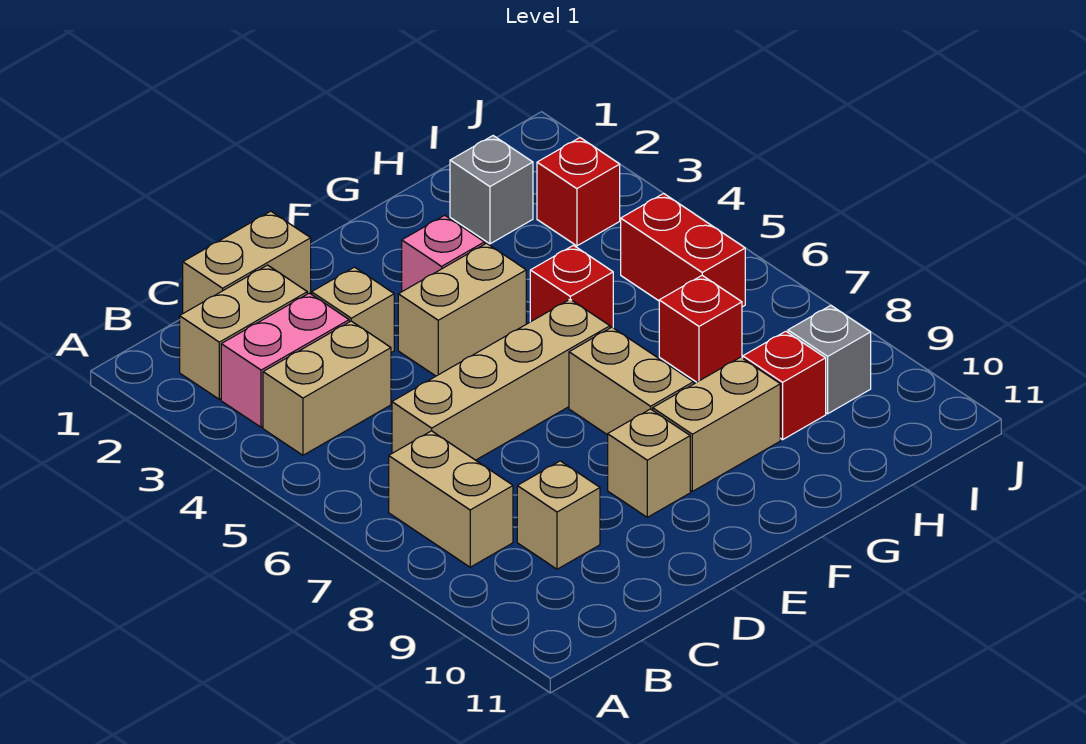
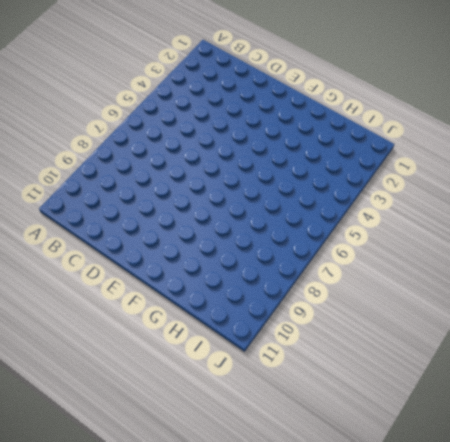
none -> tan brick B2:C2 level 1
none -> pink brick B3:C3 level 1
none -> tan brick B4:C4 level 1

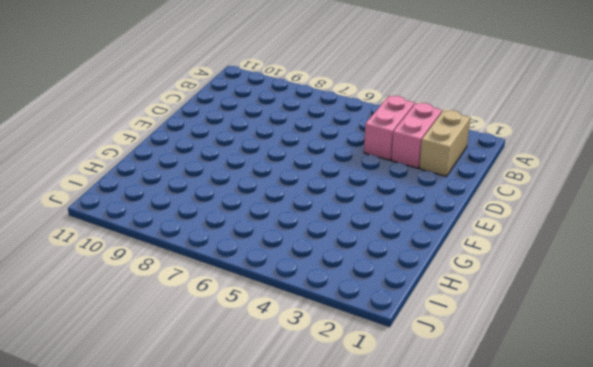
pink brick B4:C4 level 1 -> tan brick B4:C4 level 1
none -> tan brick B7:B8 level 1
none -> tan brick C1:D1 level 1
none -> tan brick C6:F6 level 1

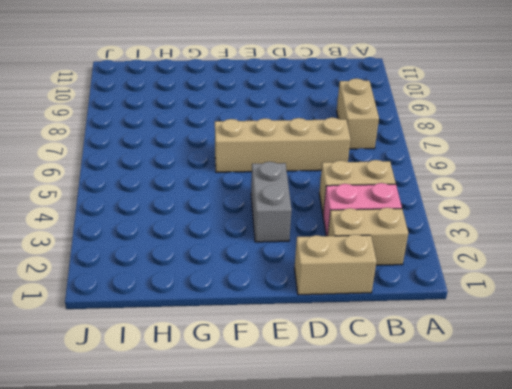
grey brick E3:E4 level 1 -> tan brick E4:F4 level 1
none -> tan brick C9 level 1
none -> tan brick D3 level 1
none -> tan brick E9 level 1

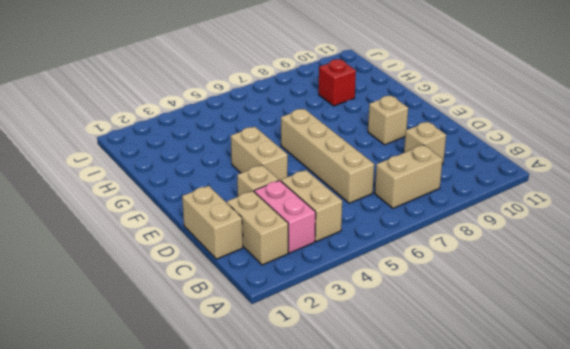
none -> pink brick F3 level 1
none -> tan brick F7:F8 level 1
none -> tan brick F9:G9 level 1

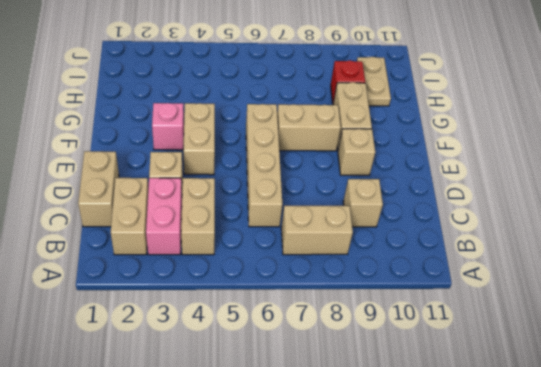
tan plate H10:I10 level 1 -> none
none -> red brick G5 level 1
none -> grey brick H2 level 1
none -> red brick H7 level 1

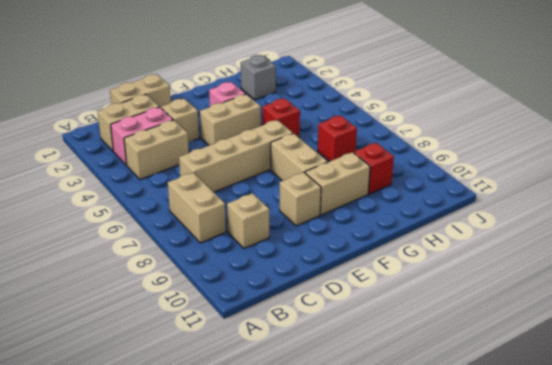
none -> red brick I3 level 1
none -> red brick I5:I6 level 1
none -> grey brick I9 level 1

